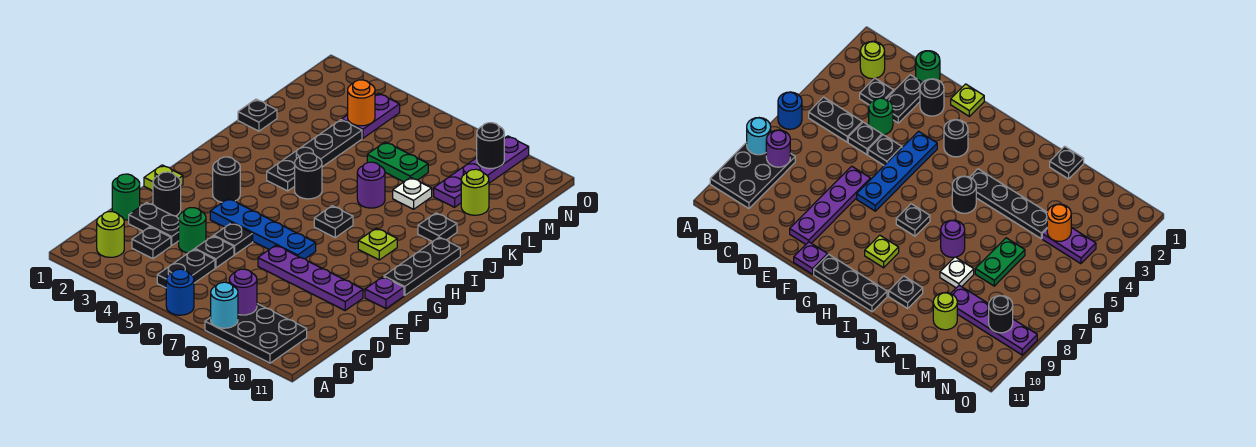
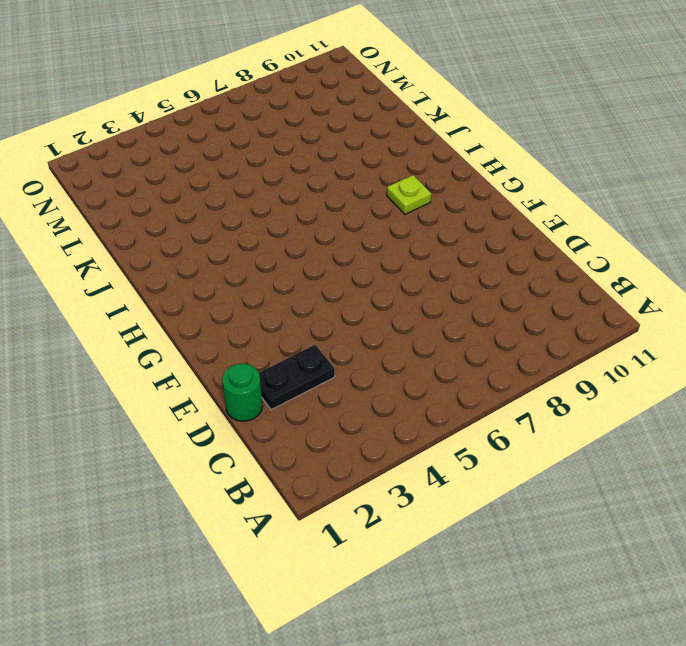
none -> blue round brick A6 level 1
none -> black plate A8:B10 level 1
none -> lime round brick B2 level 1
none -> black plate B5:C5 level 1

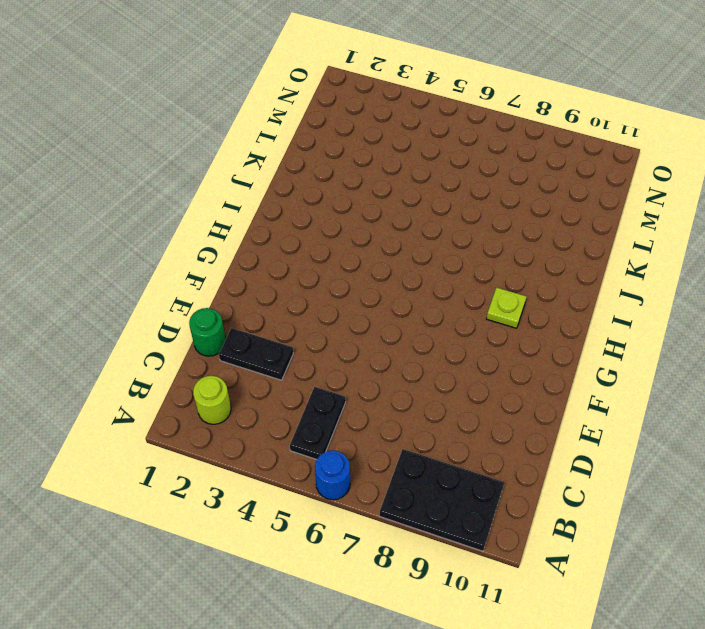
none -> black plate C3 level 1
none -> green round brick D4 level 1
none -> black plate D5 level 1
none -> black round brick E2 level 1

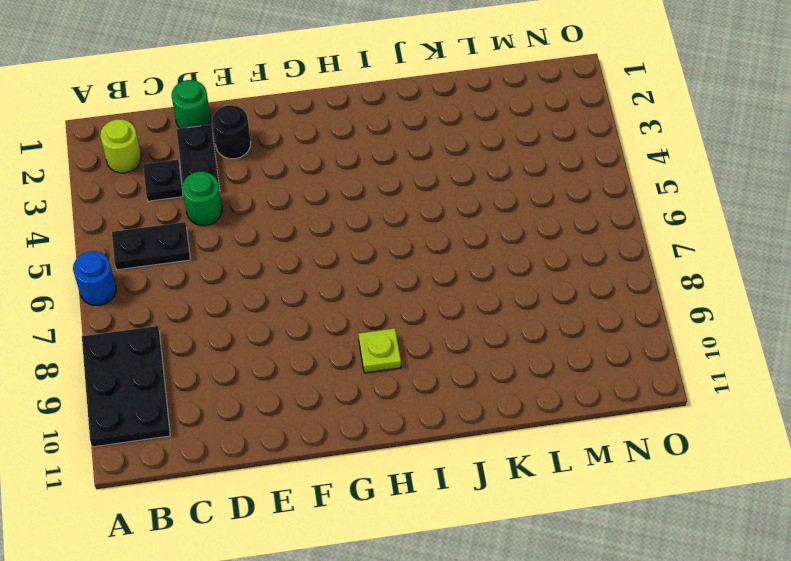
none -> black plate D5 level 1
none -> black plate E5 level 1
none -> purple plate E7:E10 level 1
none -> lime plate F1 level 1

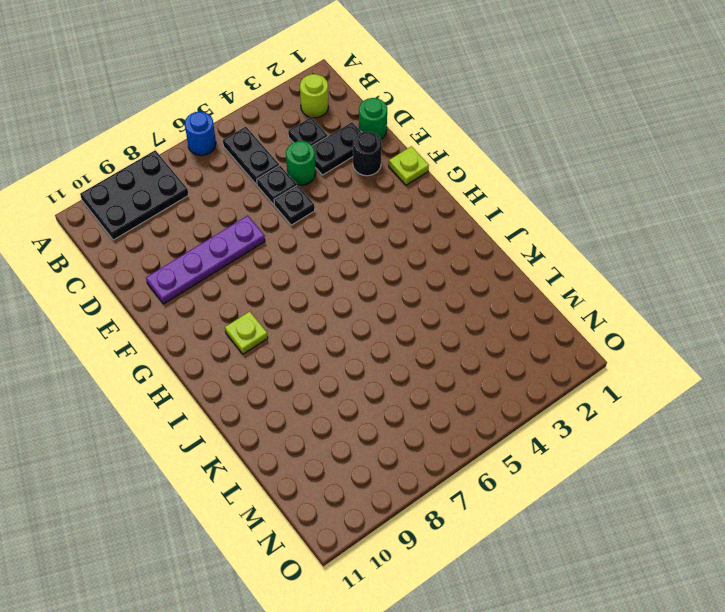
none -> blue plate F4:F7 level 1
none -> purple plate F11 level 1
none -> black round brick G3 level 1
none -> black plate G11:I11 level 1

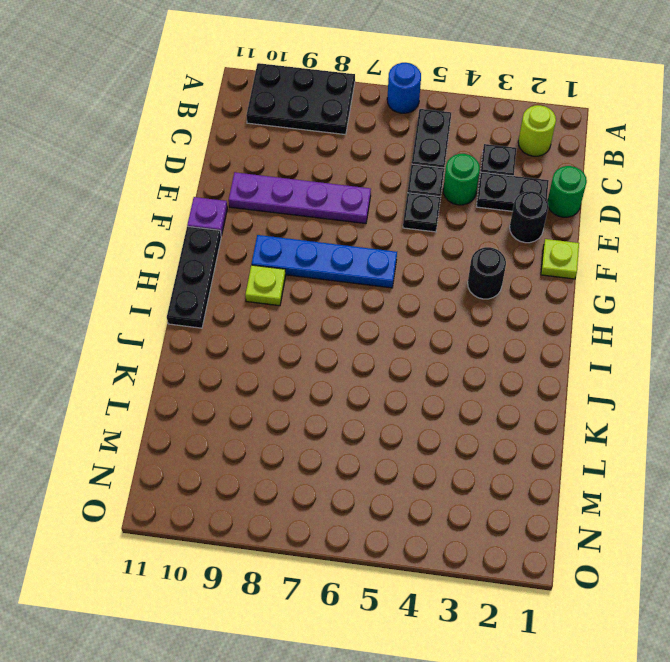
blue plate G6:G9 level 1 -> blue plate F4:F7 level 1
none -> black plate H7 level 1
none -> black plate I4:L4 level 1
none -> black round brick I5 level 1
none -> purple round brick J7 level 1

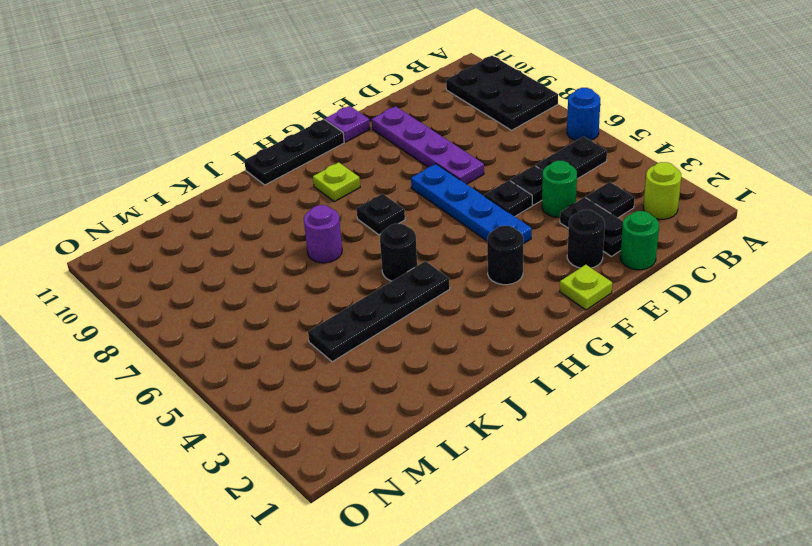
none -> black plate J10 level 1
none -> black plate K1 level 1
none -> white plate K8 level 1
none -> green plate L6:L7 level 1

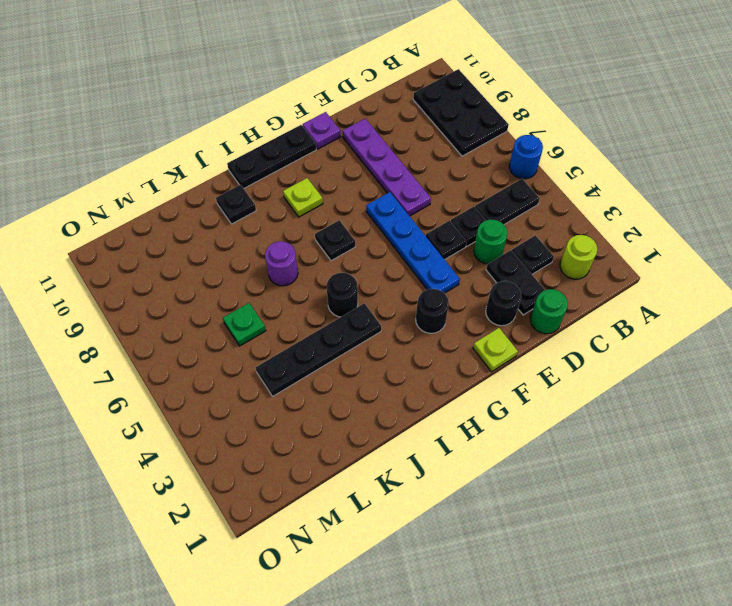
green plate L6 level 1 -> green plate L6:L7 level 1
none -> black plate K1 level 1
none -> white plate K8 level 1
none -> purple plate L9:O9 level 1
none -> lime round brick L10 level 1

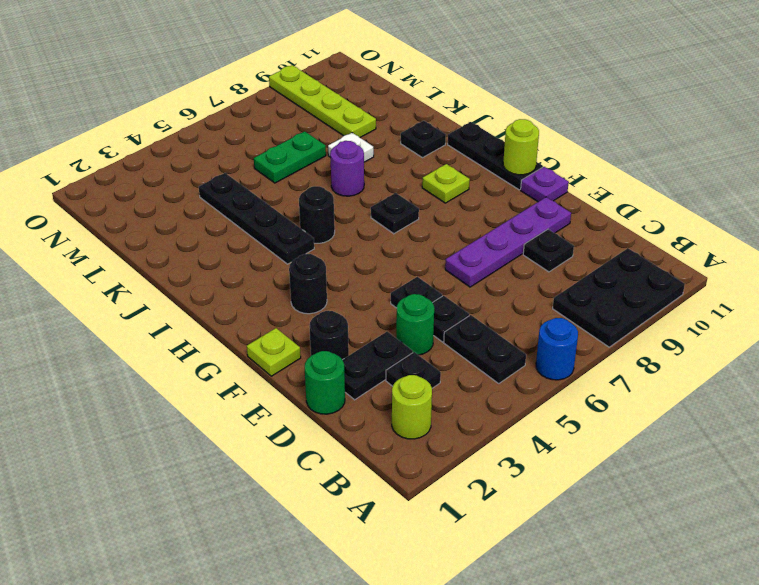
black plate D9 level 1 -> black plate K1 level 1
lime round brick G11 level 2 -> lime round brick L10 level 1
lime plate L9:O9 level 1 -> purple plate L9:O9 level 1
none -> blue plate F4:F7 level 1
none -> purple plate M4:N4 level 1
none -> cyan round brick A8 level 2
none -> purple round brick B8 level 2

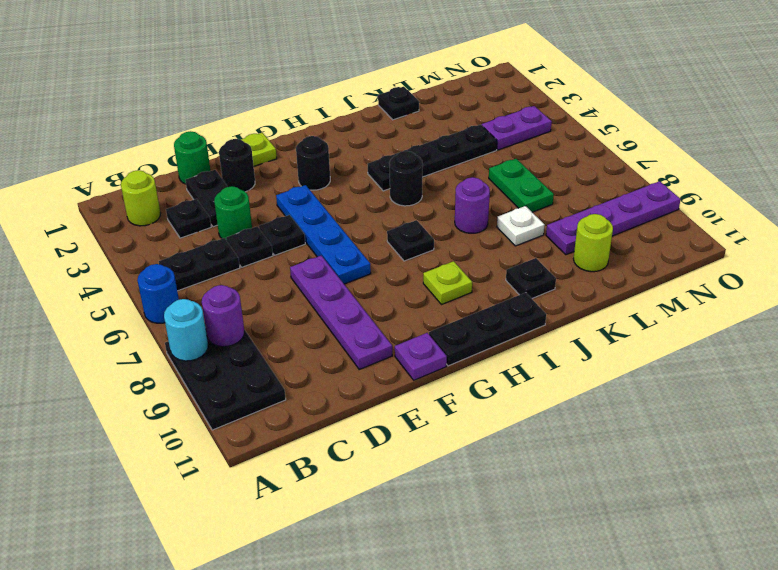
none -> orange round brick M4 level 2
none -> black round brick N9 level 2

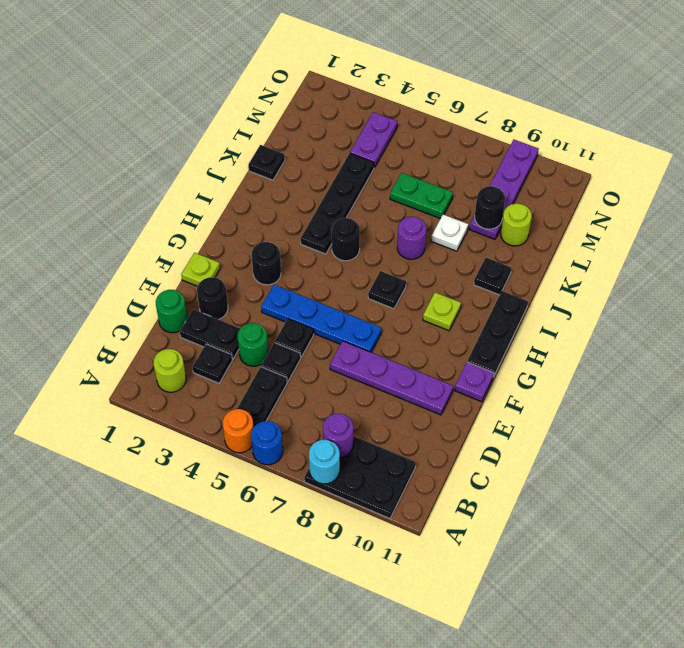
orange round brick A5 level 1 -> orange round brick M4 level 2
black round brick L9 level 2 -> black round brick N9 level 2

